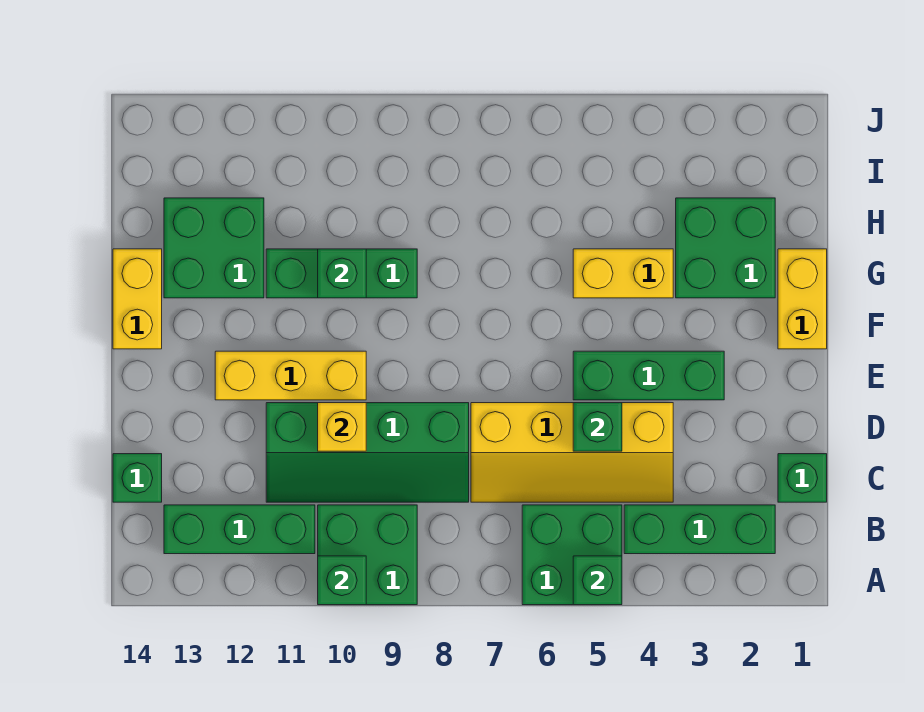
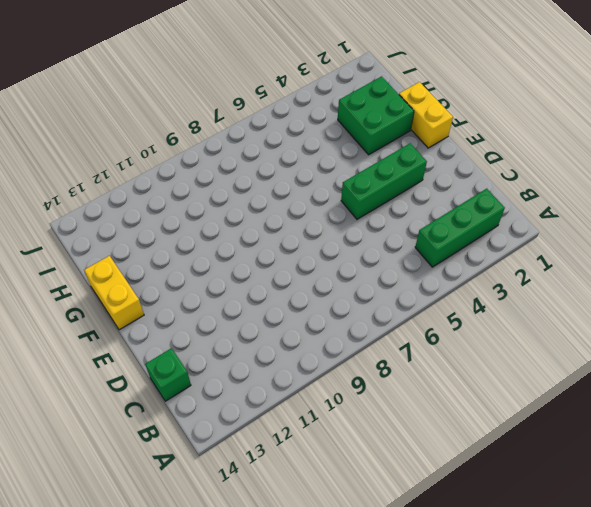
none -> green brick A5:B6 level 1
none -> green brick A9:B10 level 1
none -> green brick B11:B13 level 1

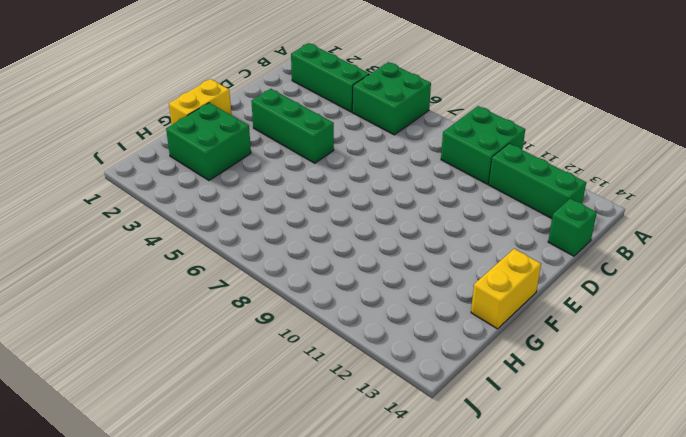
none -> green brick C1 level 1
none -> yellow slope C4:D7 level 1 top D
none -> green slope C8:D11 level 1 top D

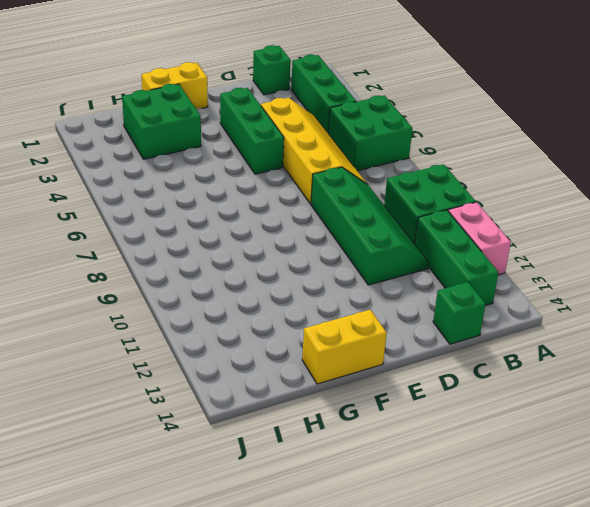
pink brick A11:A12 level 1 -> none
none -> yellow brick E10:E12 level 1
none -> yellow brick G4:G5 level 1
none -> green brick G9:G11 level 1

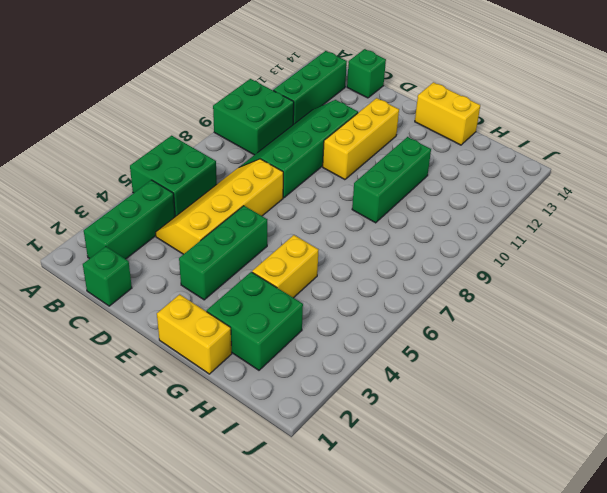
none -> green brick G12:H13 level 1
none -> green brick A5 level 2
none -> green brick A10 level 2

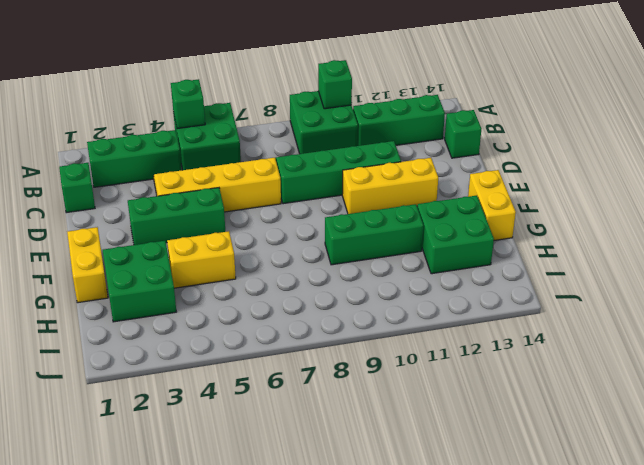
none -> green brick D5 level 2
none -> yellow brick D10 level 2
none -> green brick G10 level 2

